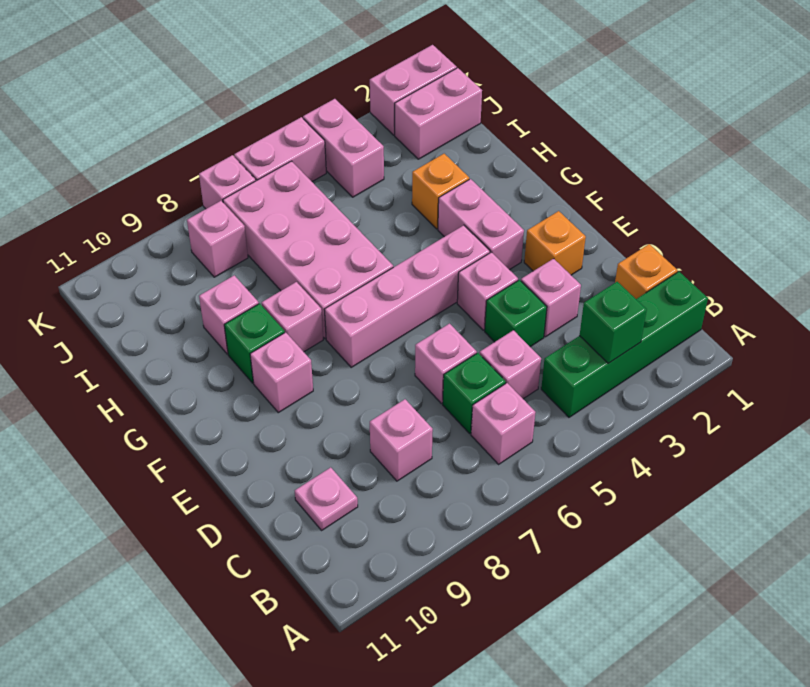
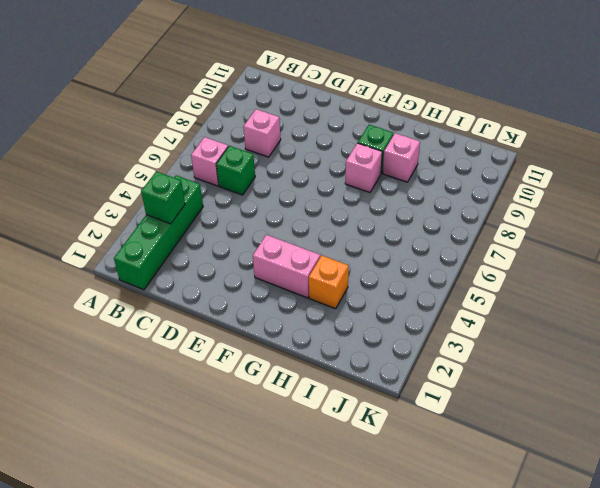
none -> orange brick C1 level 1
none -> pink brick C5 level 1
none -> pink plate C10 level 1

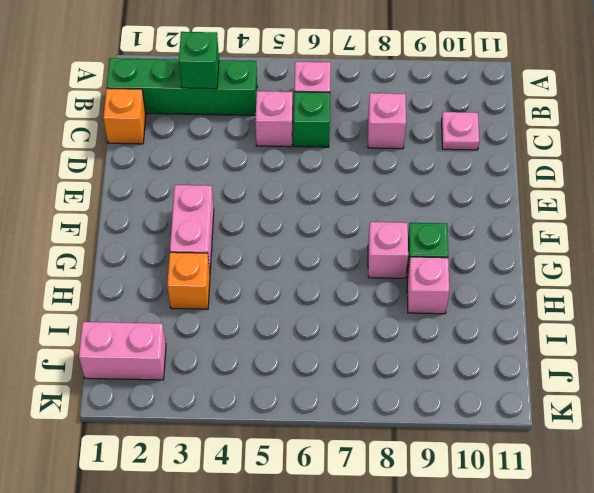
none -> pink brick D3 level 1
none -> green brick D4 level 1
none -> pink brick D6 level 1

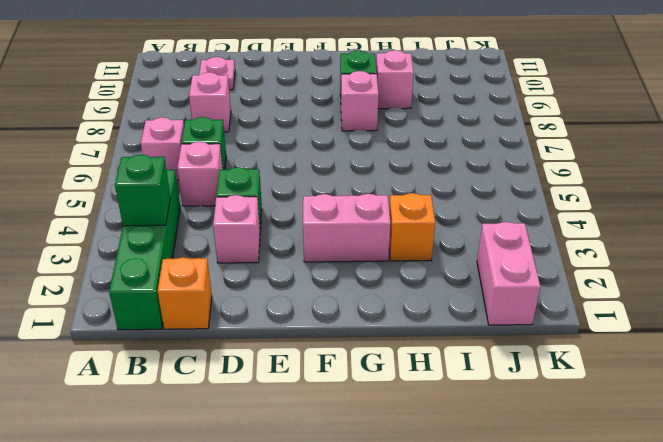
none -> pink brick D6 level 1
none -> orange brick E2 level 1
none -> pink brick E4 level 1

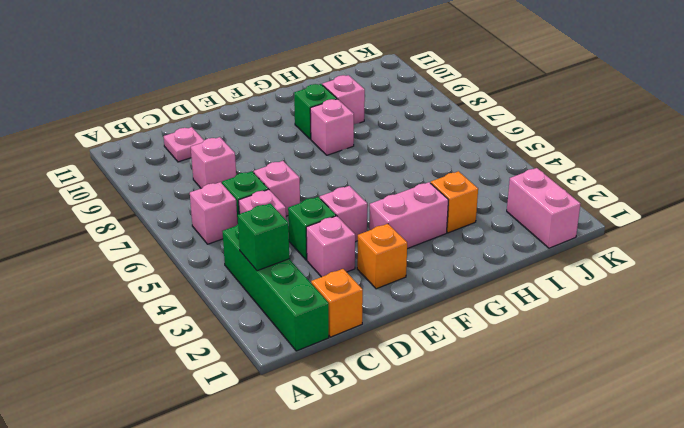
none -> pink brick F4:F7 level 1
none -> pink brick F9 level 1
none -> pink brick G6:J7 level 1

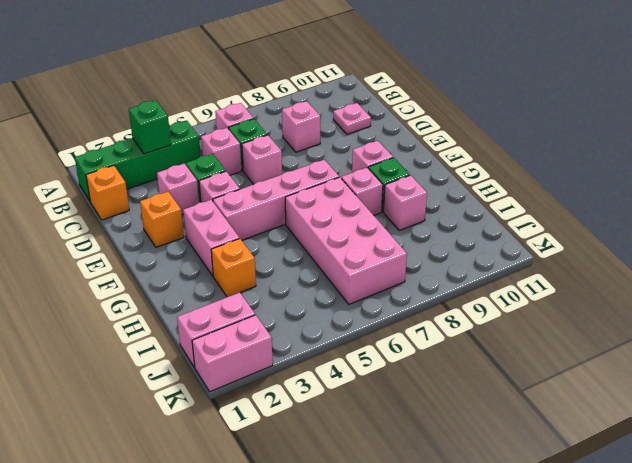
none -> pink brick J4:K4 level 1
none -> pink brick J8 level 1
none -> pink brick K5:K6 level 1

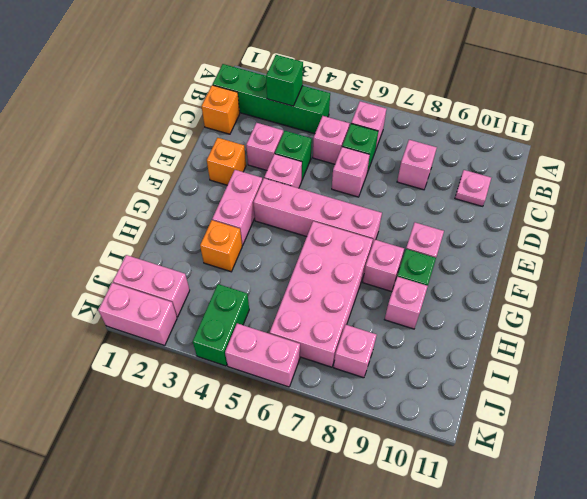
green brick J4:K4 level 1 -> pink brick J4:K4 level 1
none -> pink brick K7 level 1

